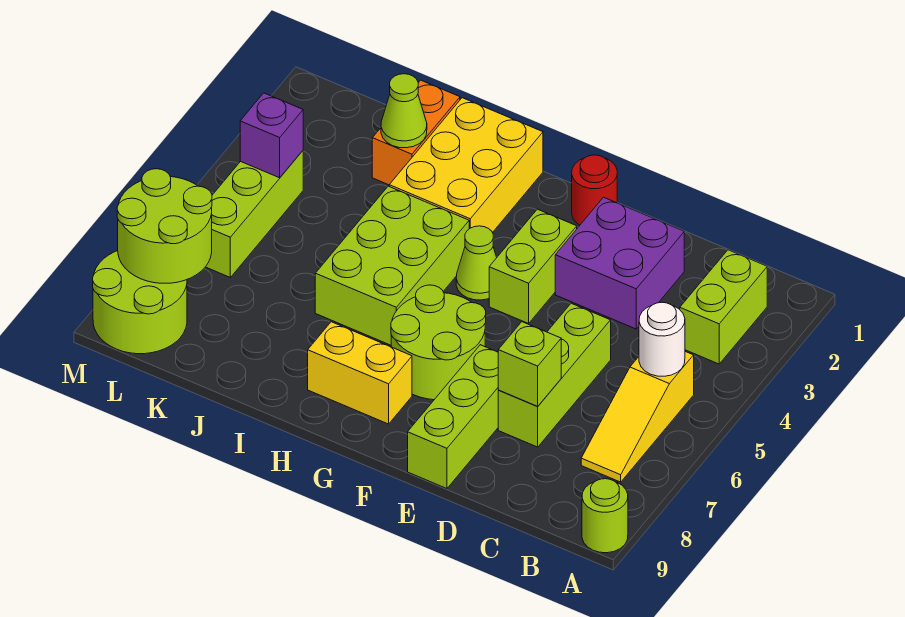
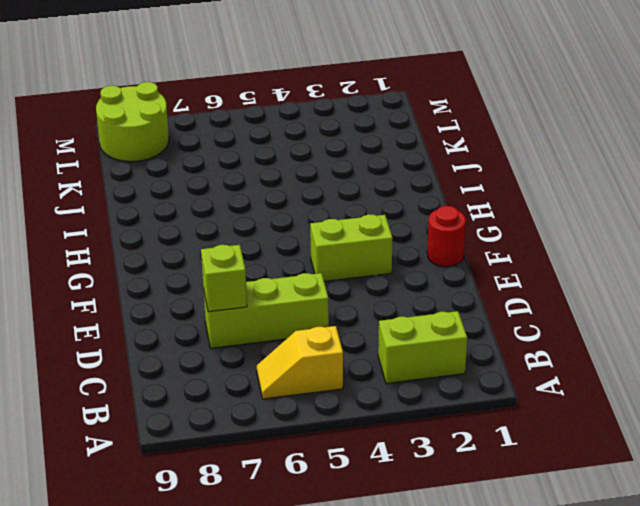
yellow slope B5:B6 level 1 top 5 -> yellow slope B5:B7 level 1 top 5
none -> lime round brick A9 level 1
none -> purple brick D2:E3 level 1
none -> lime brick E7:E9 level 1

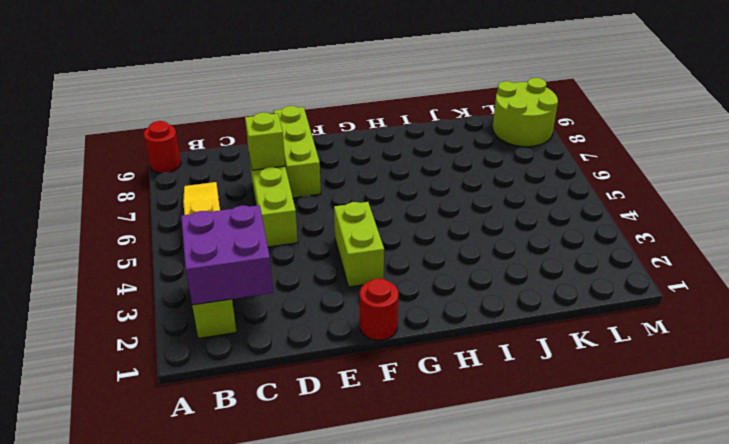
red round brick A9 level 1 -> lime round brick A9 level 1
purple brick B2:C3 level 2 -> purple brick D2:E3 level 1
none -> lime round brick F6:G7 level 1
none -> lime cone G4 level 1
none -> yellow brick G8:H8 level 1

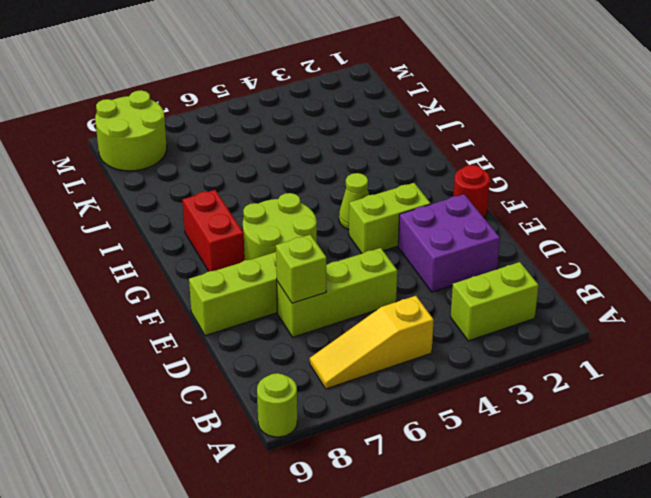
red brick G8:H8 level 1 -> yellow brick G8:H8 level 1
none -> yellow brick H1:I3 level 1
none -> lime brick H4:I6 level 1
none -> orange brick J1:J2 level 1

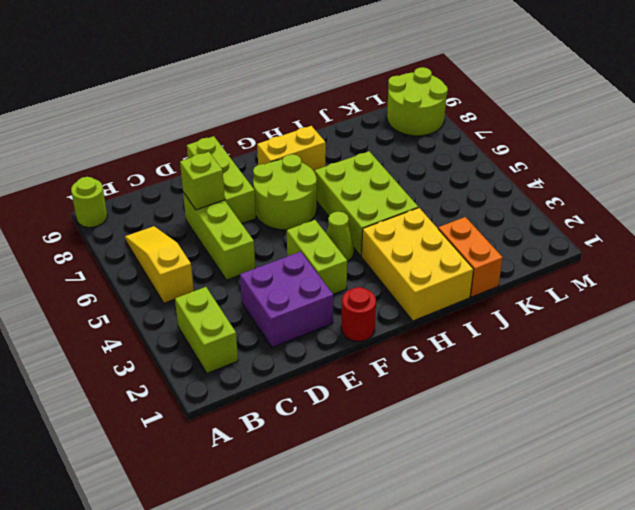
none -> lime brick L4:L6 level 1
none -> white round brick B5 level 2
none -> lime cone J2 level 2

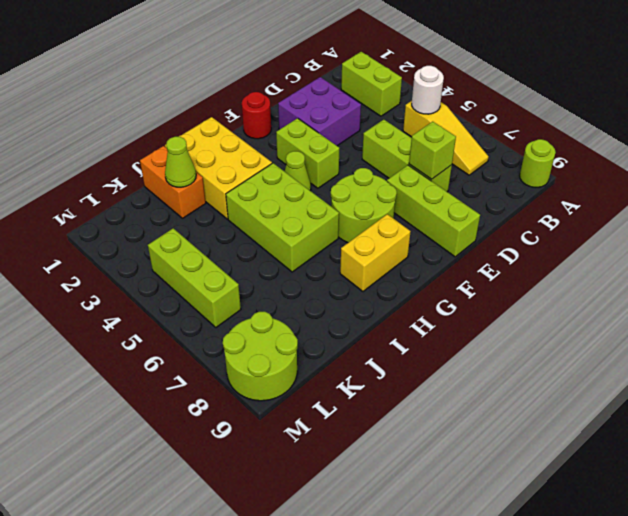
none -> purple brick L4 level 2
none -> lime round brick L7:M8 level 2

